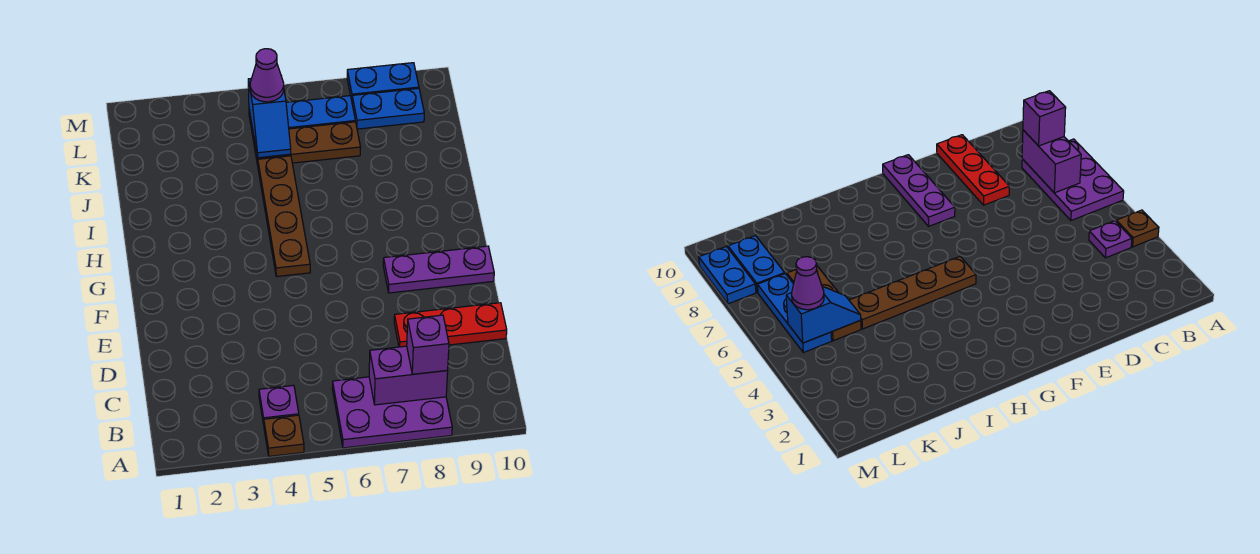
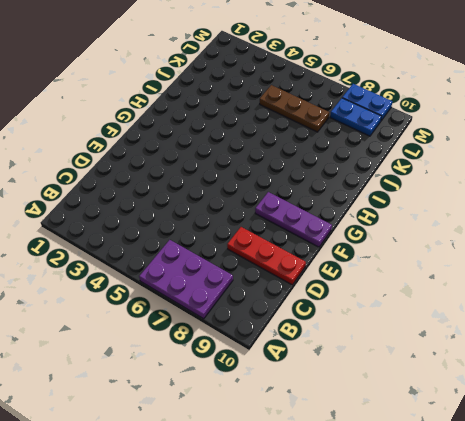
none -> brown plate A4 level 1
none -> purple plate B4 level 1
none -> brown plate G5:J5 level 1

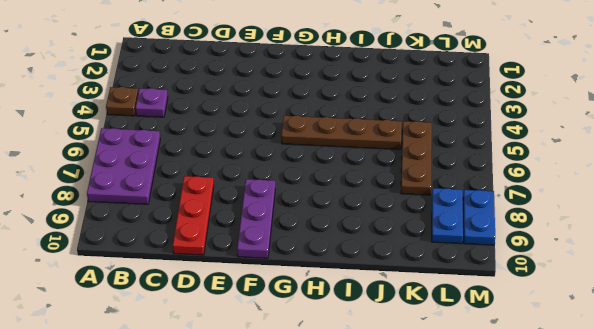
none -> blue plate L5:L7 level 1
none -> purple brick B7:B8 level 2
none -> blue slope K5:L5 level 2 top L

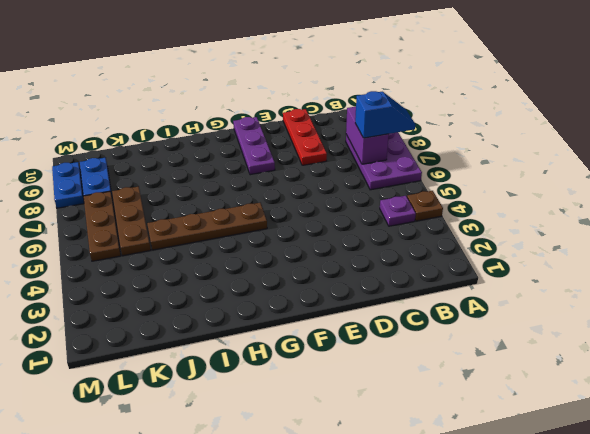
blue slope A7:B7 level 3 top B -> blue slope K5:L5 level 2 top L
brown plate L5:L7 level 1 -> blue plate L5:L7 level 1
none -> purple brick B8 level 3
none -> purple cone L5 level 3

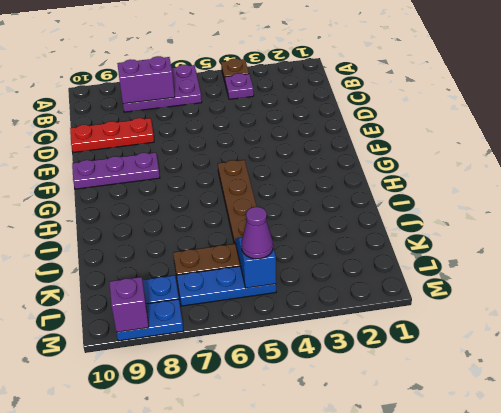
purple brick M9 level 2 -> purple brick B8 level 3

